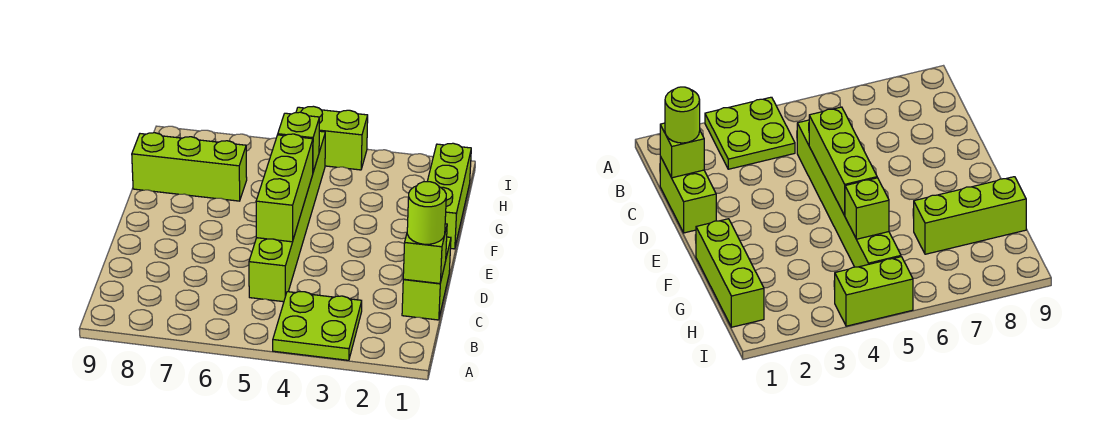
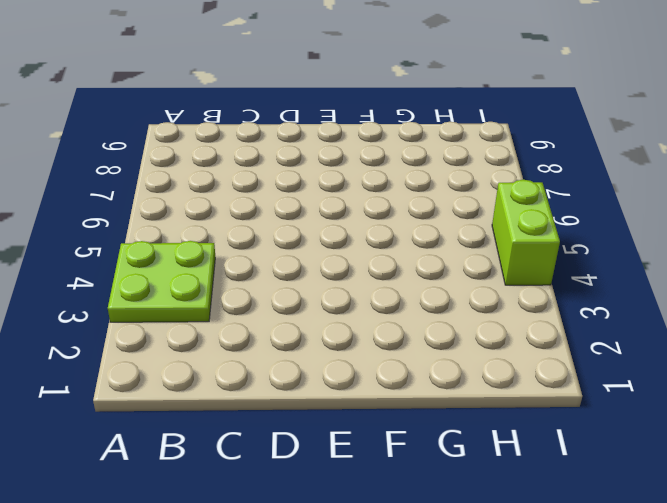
none -> lime brick C1:D1 level 1
none -> lime brick C5:H5 level 1

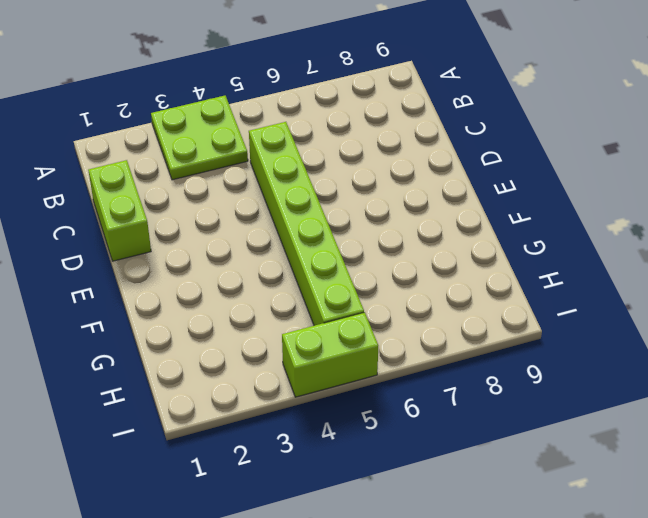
none -> lime brick F1:H1 level 1
none -> lime brick G7:G9 level 1

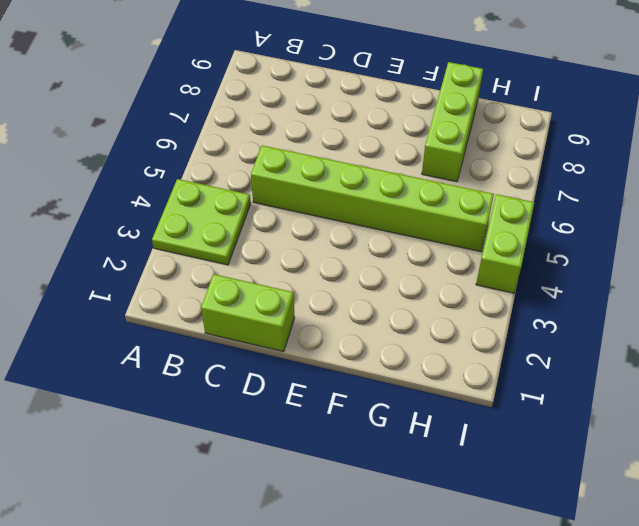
none -> lime brick F1:H1 level 1
none -> lime brick C1 level 2

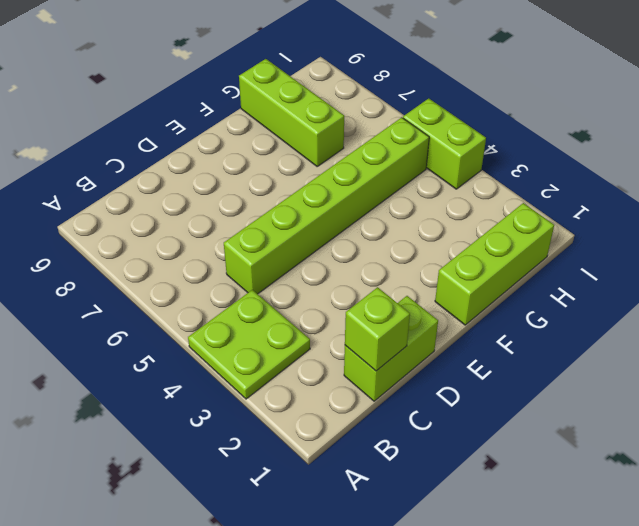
none -> lime brick D5:F5 level 2
none -> lime brick G5 level 2

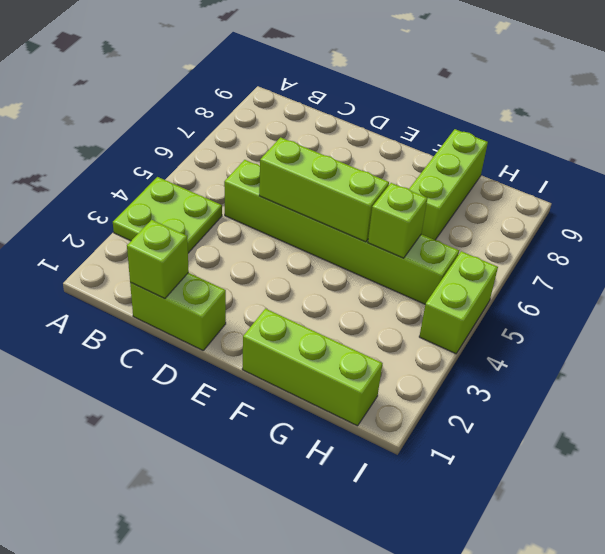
none -> lime round brick C1 level 3

